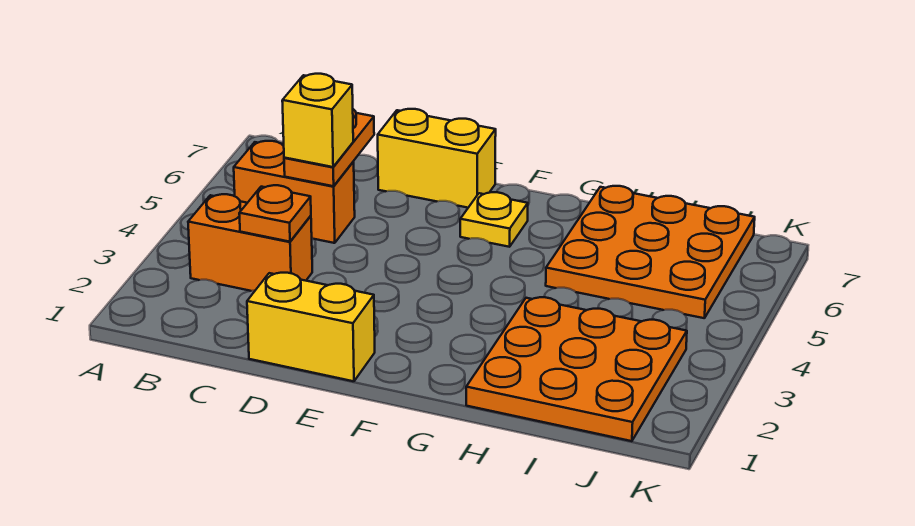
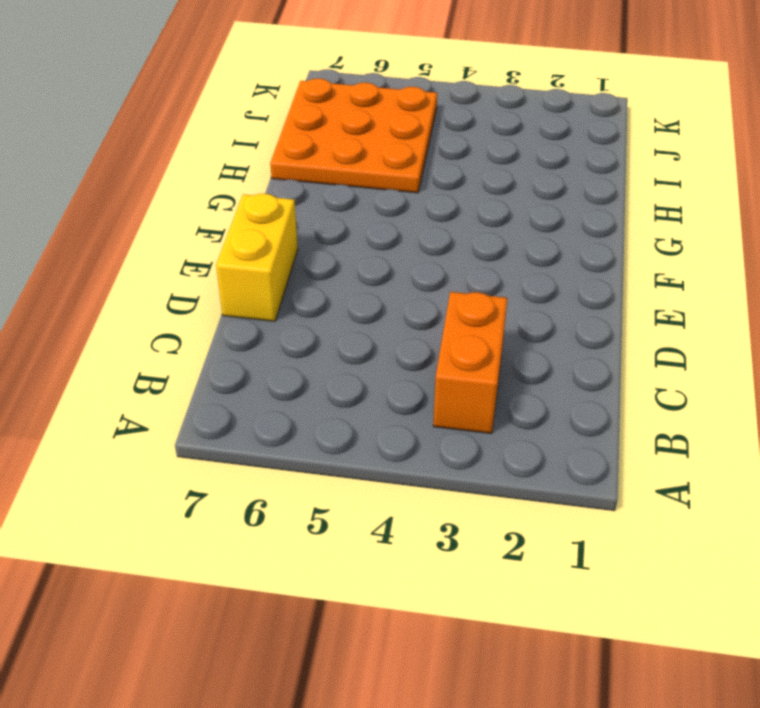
none -> orange brick B5:C5 level 1
none -> yellow brick D1:E1 level 1

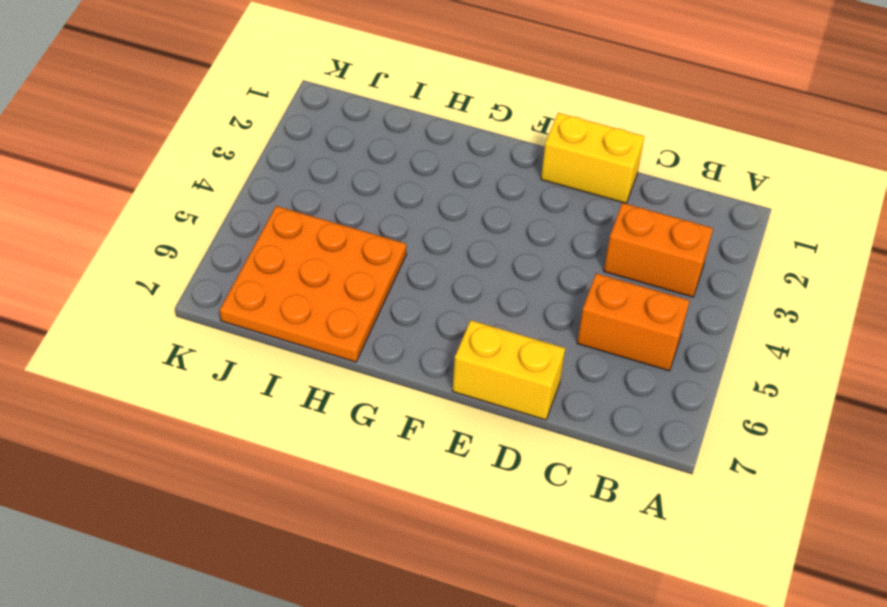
none -> yellow plate F6 level 1
none -> orange plate H1:J3 level 1

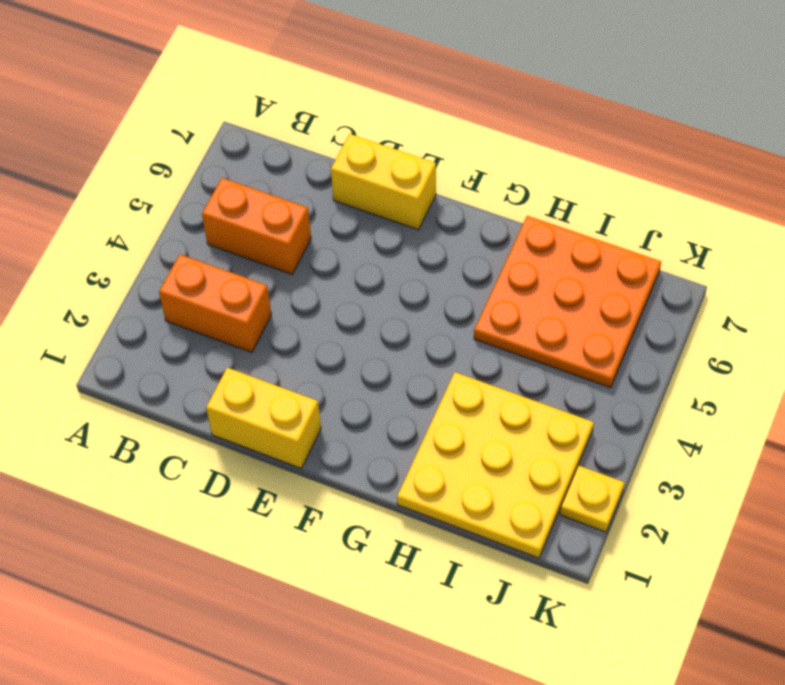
yellow plate H1:J3 level 1 -> orange plate H1:J3 level 1
yellow plate K2 level 1 -> yellow plate F6 level 1
none -> orange plate C3 level 2
none -> orange plate C5:C6 level 2

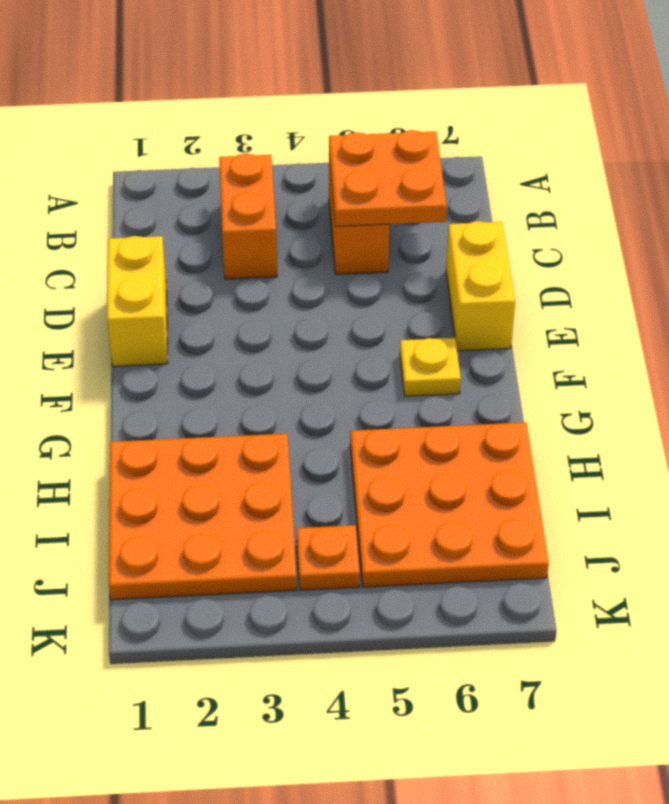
orange plate B5:C6 level 2 -> orange plate C5:C6 level 2
orange plate J4 level 1 -> orange plate C3 level 2
none -> yellow brick C5 level 3

